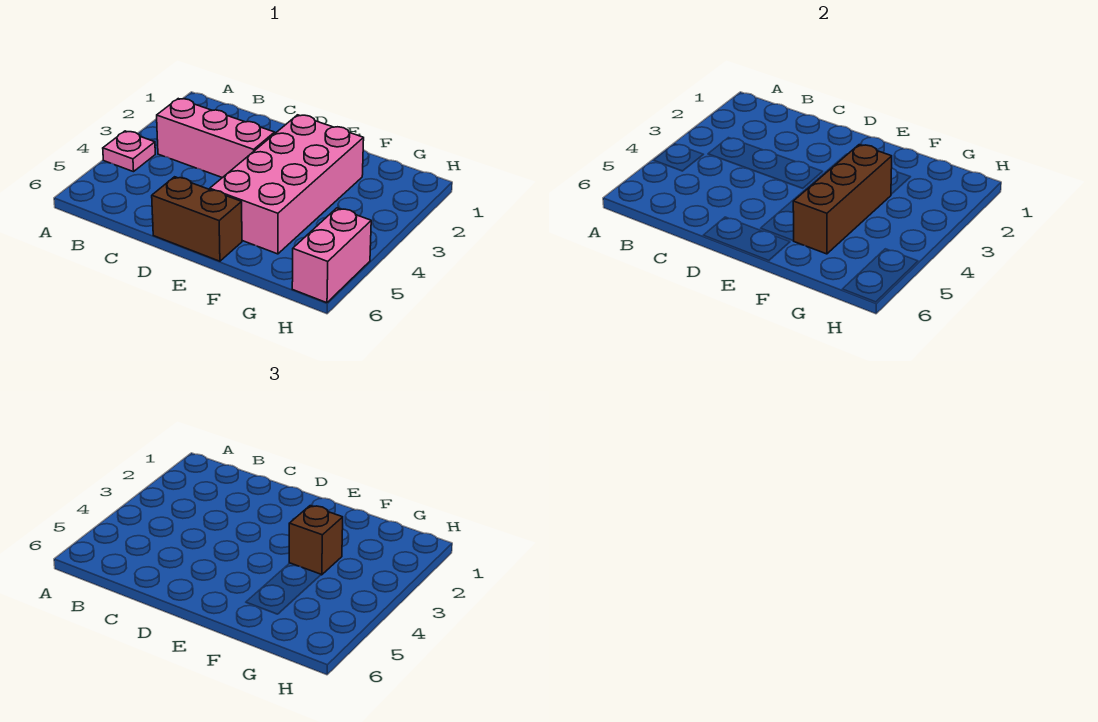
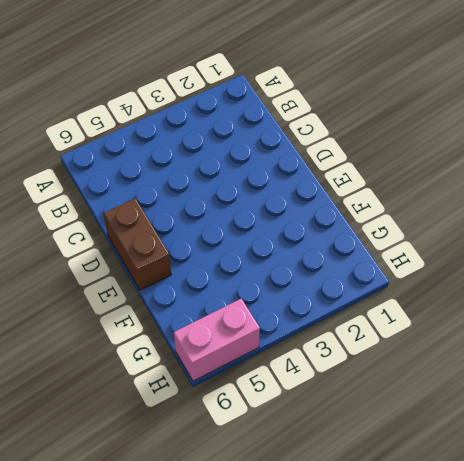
none -> pink plate A4 level 1
none -> pink brick B3:D3 level 1

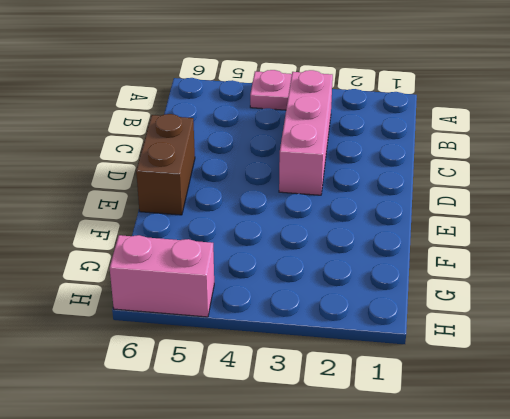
none -> pink brick E2:F5 level 1
none -> brown brick F3:F5 level 2

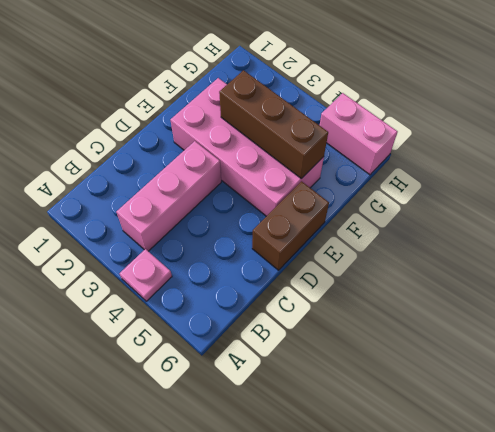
none -> brown brick F3 level 3

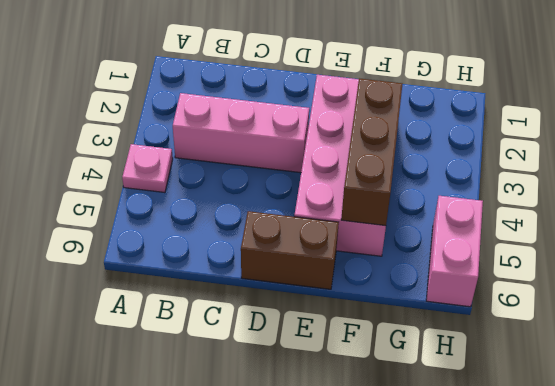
none -> brown brick F3 level 3

